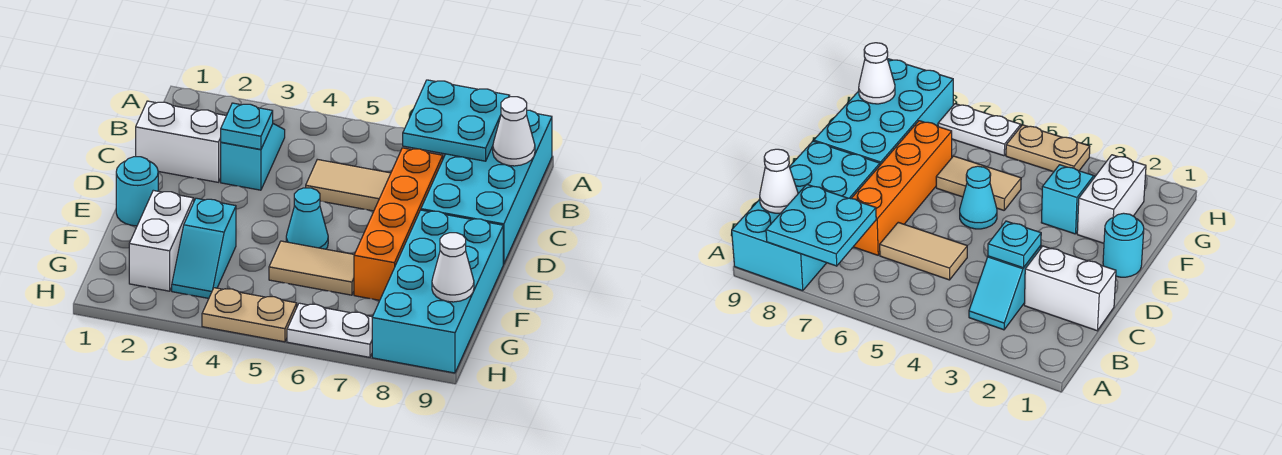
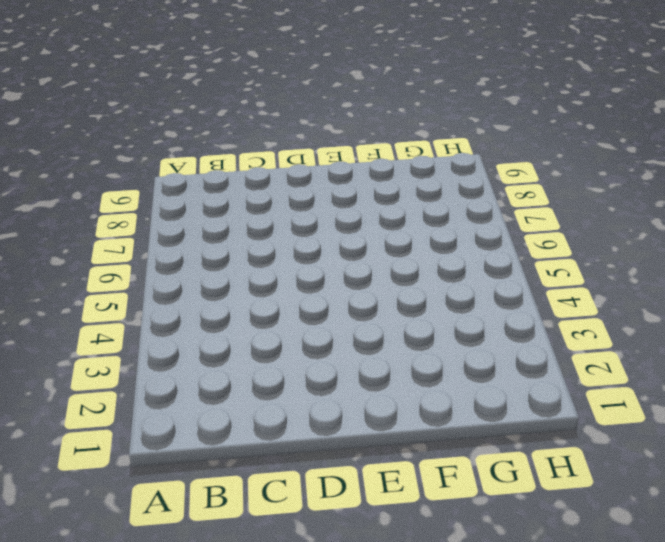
none -> cyan brick A8:D9 level 1
none -> cyan slope B3:C3 level 1 top C
none -> white brick C1:C2 level 1

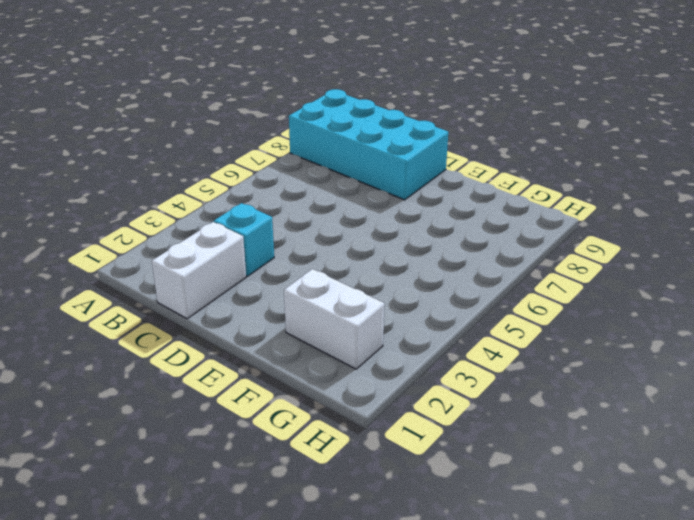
none -> tan tile C5:C6 level 1
none -> orange brick C7:F7 level 1
none -> cyan round brick E1 level 1

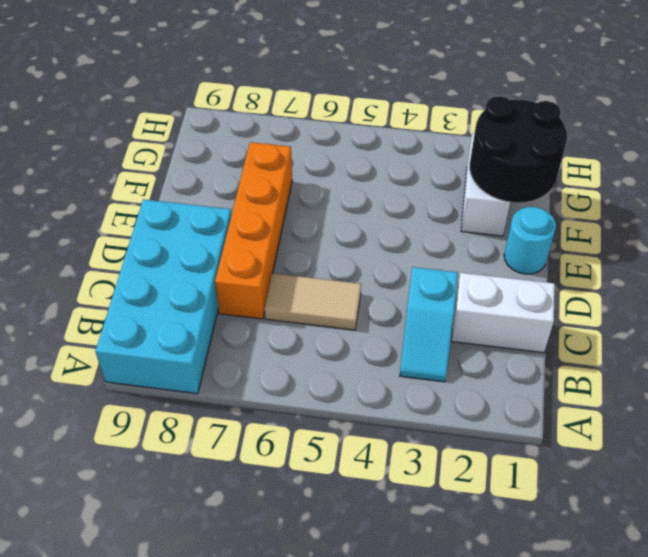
black round brick F1:G2 level 2 -> none
none -> cyan cone E5 level 1
none -> cyan brick E8:H9 level 1
none -> cyan slope F3:G3 level 1 top F

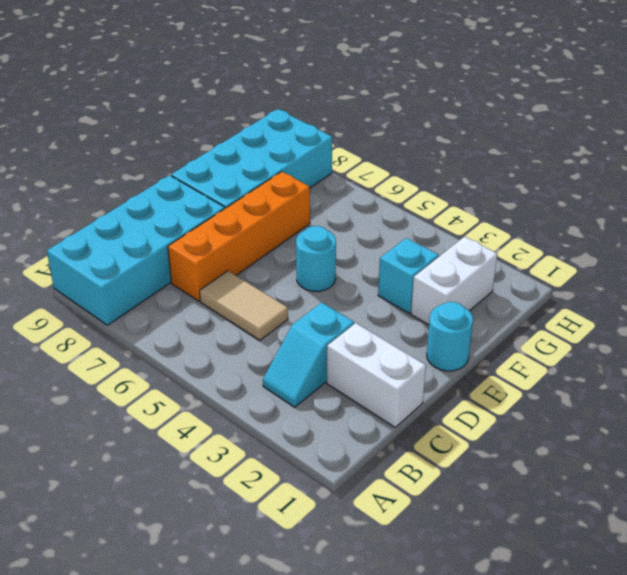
cyan round brick E5 level 1 -> cyan cone E5 level 1
none -> tan tile F5:F6 level 1
none -> tan plate H4:H5 level 1
none -> white plate H6:H7 level 1

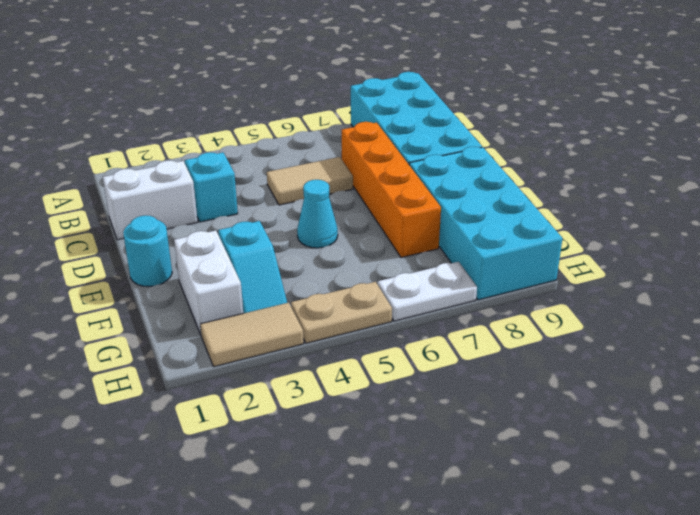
tan tile H2:H3 level 1 -> tan tile F5:F6 level 1
none -> cyan plate A7:B8 level 2
none -> white cone B9 level 2
none -> cyan plate C3 level 2

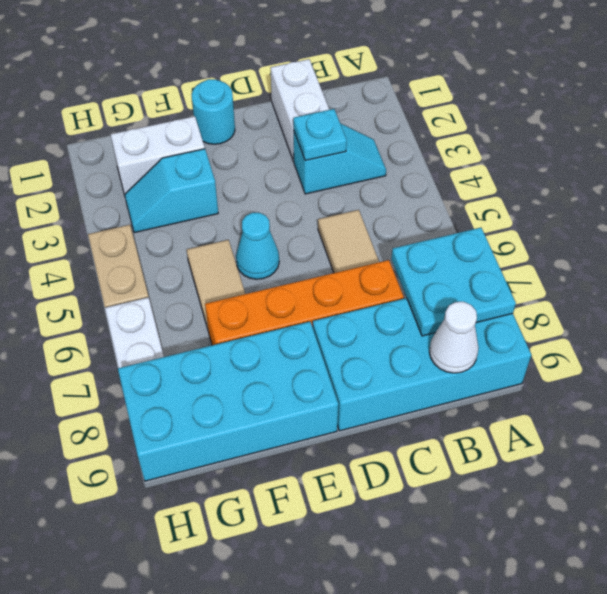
none -> white cone G9 level 2

